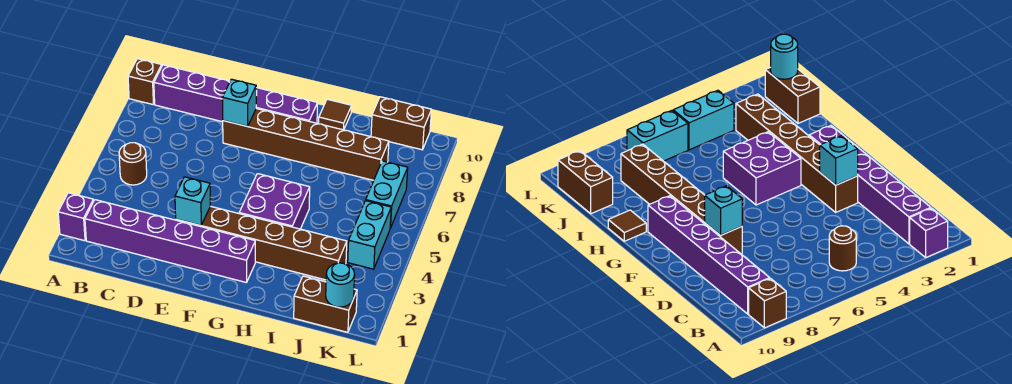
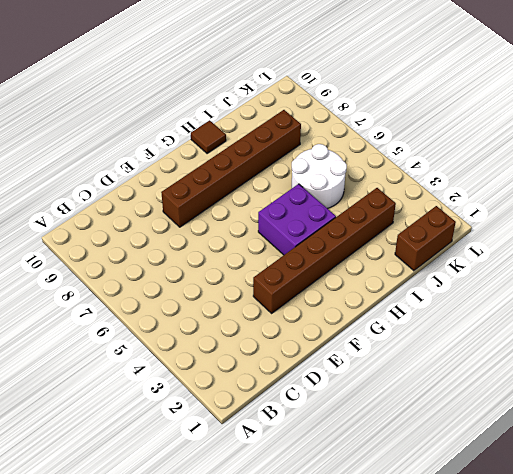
white round brick I5:J6 level 1 -> none
none -> purple brick A2 level 1
none -> brown brick A9 level 1
none -> purple brick B2:G2 level 1

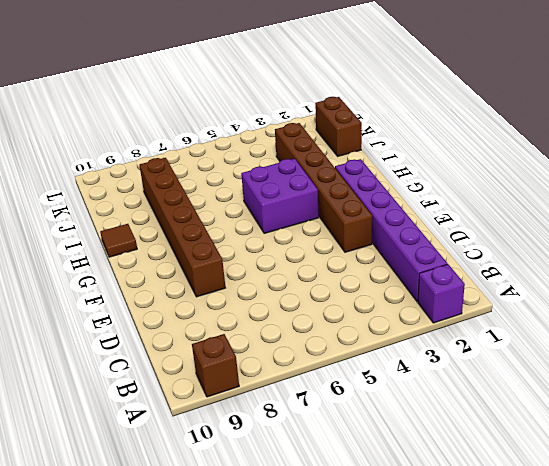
none -> brown round brick B5 level 1
none -> purple brick B9:G9 level 1
none -> brown brick J10:K10 level 1

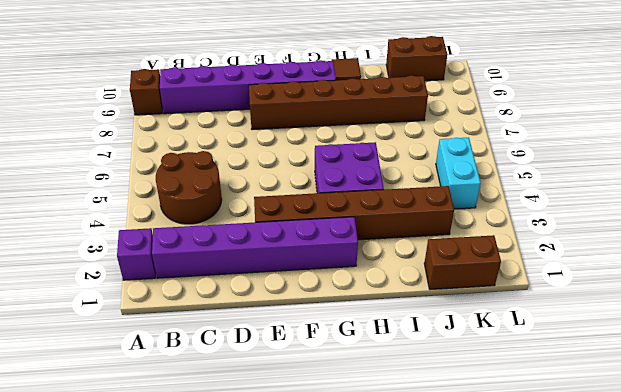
brown round brick B4:C5 level 1 -> brown round brick B5 level 1
none -> cyan brick K6:K7 level 1
none -> cyan brick E3 level 2
none -> cyan brick E8 level 2

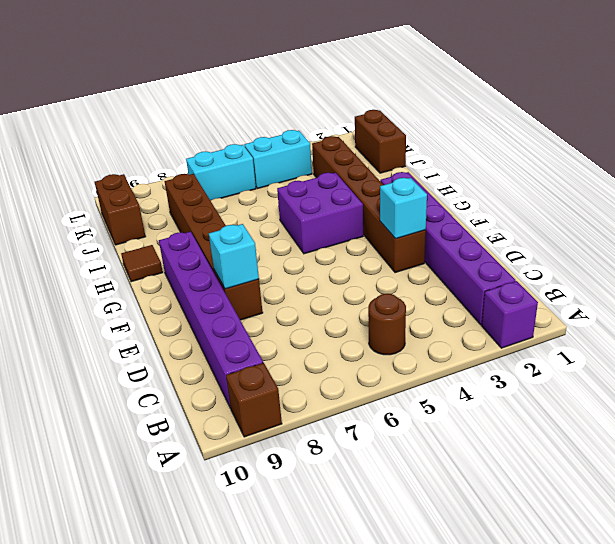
none -> cyan round brick K1 level 2

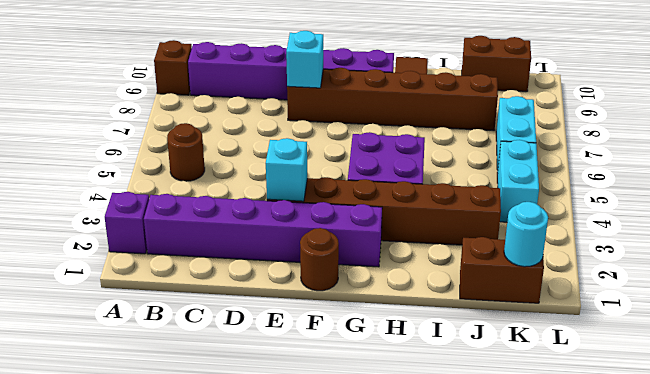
brown round brick F1 level 1 -> none

